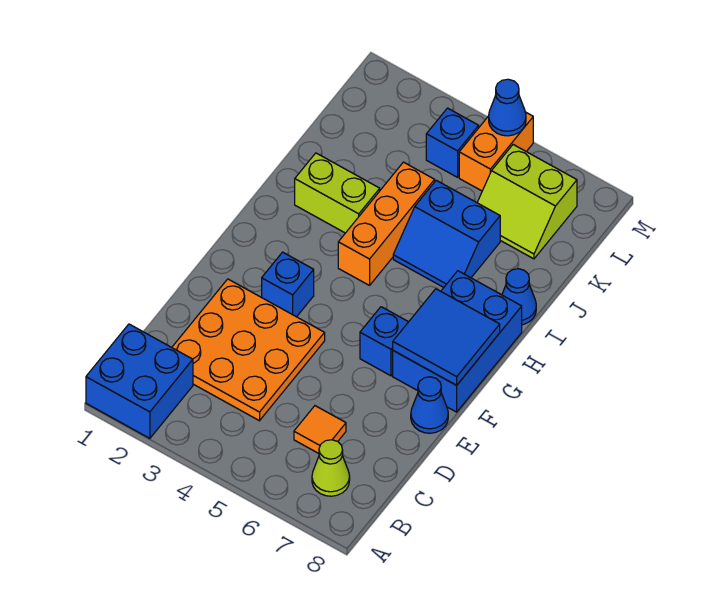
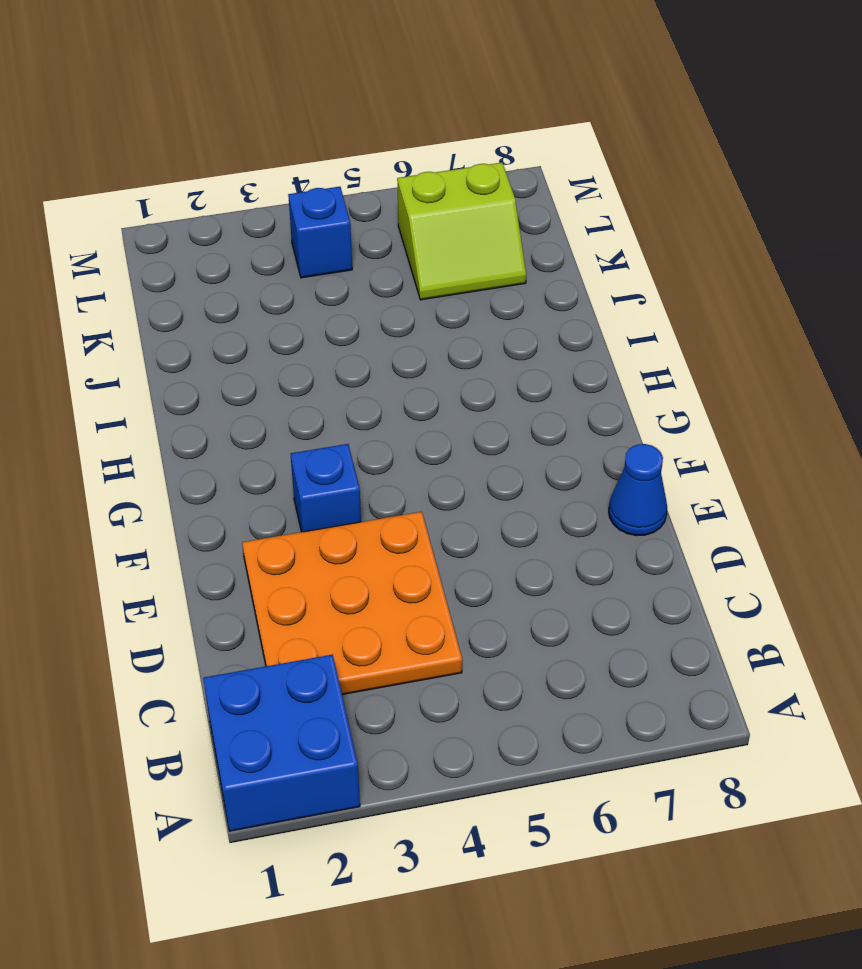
none -> lime cone B7 level 1
none -> orange tile C6 level 1
none -> blue brick F6 level 1

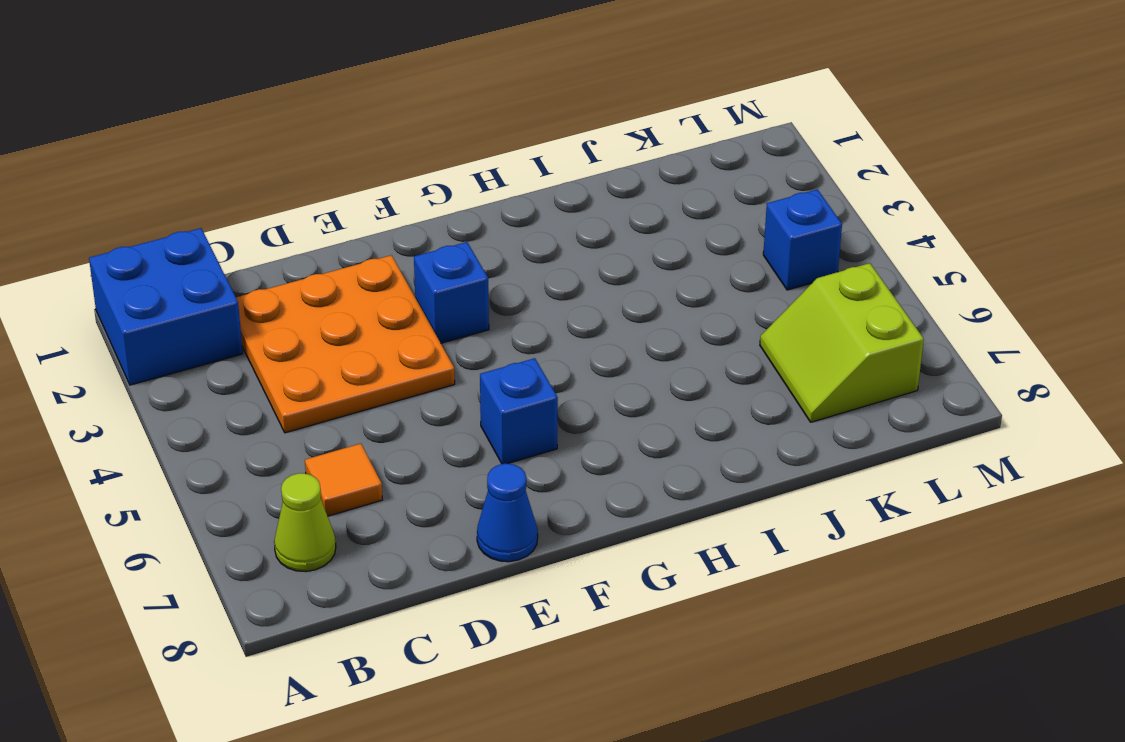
none -> blue brick F7:H8 level 1
none -> orange brick H4:J4 level 1
none -> lime brick I2:I3 level 1

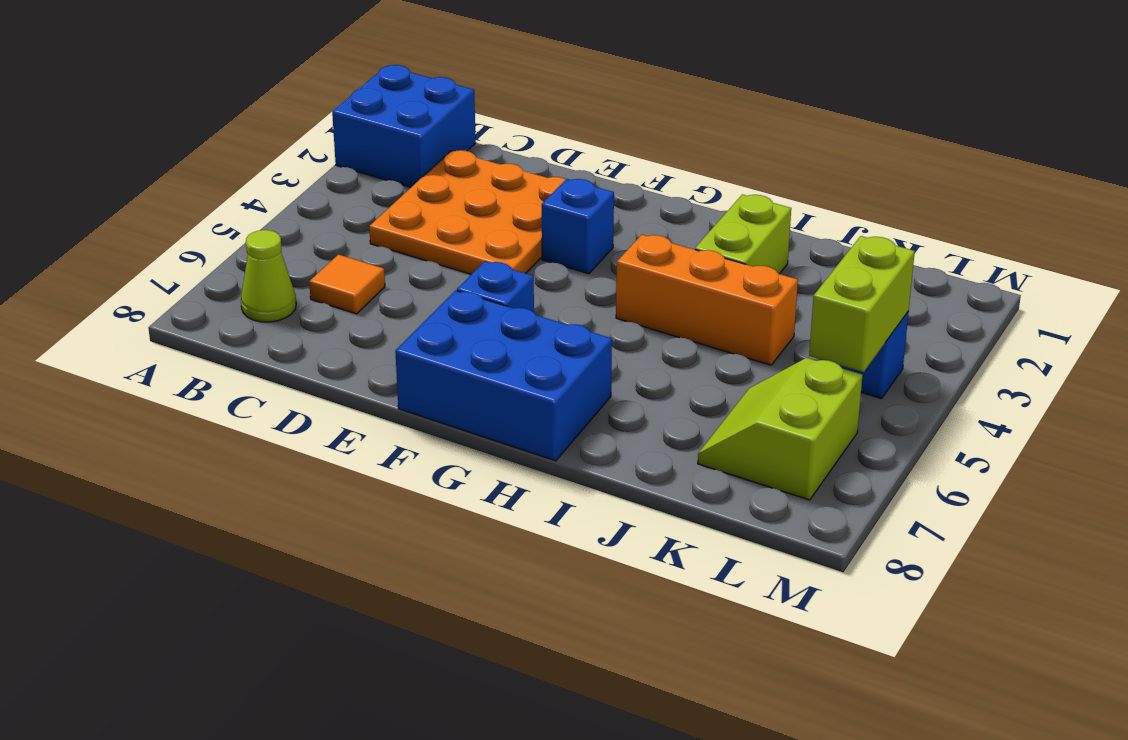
lime brick L4:L5 level 2 -> none
none -> blue cone E8 level 1
none -> blue slope I5:J6 level 1 top J
none -> blue cone I8 level 1

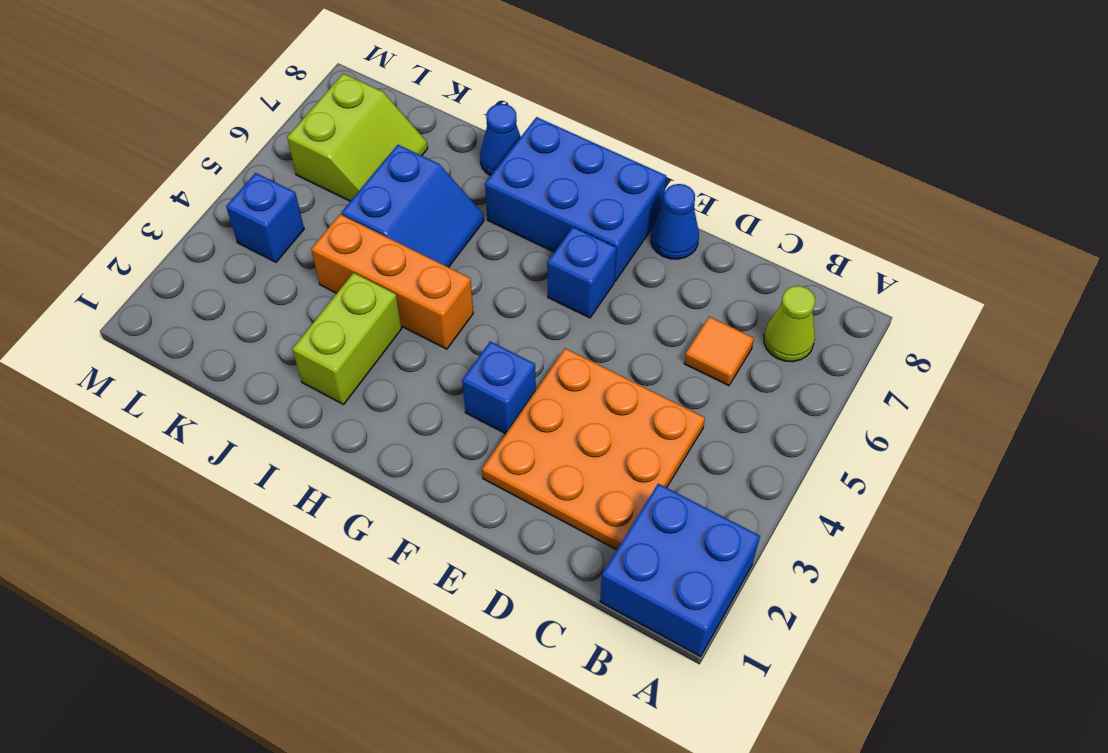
none -> orange brick L5:M5 level 1
none -> blue tile F7:G8 level 2
none -> blue cone M5 level 2

